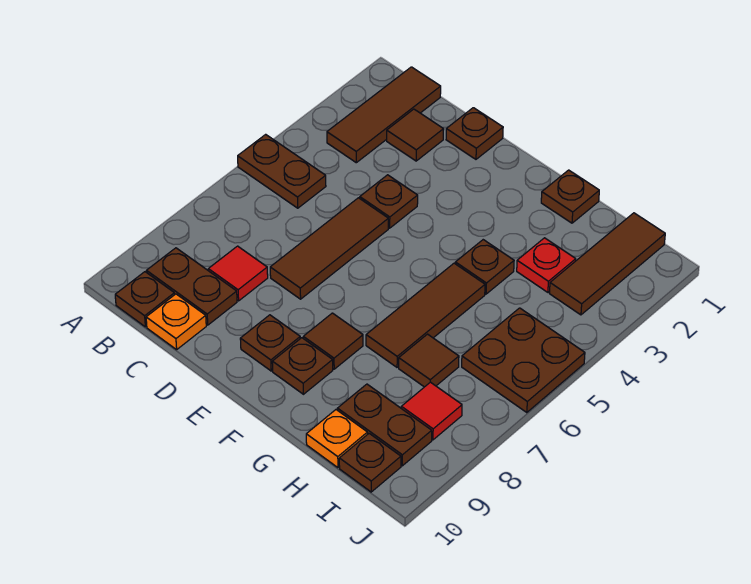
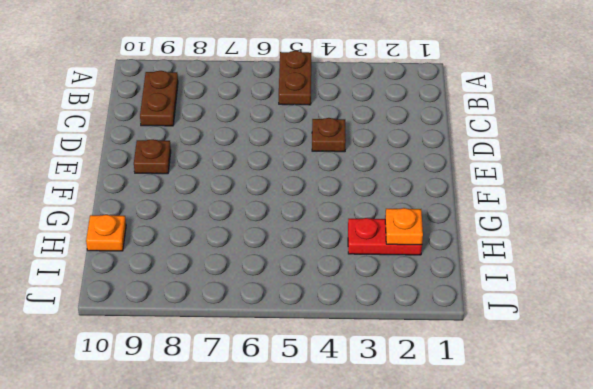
red plate H2:H3 level 1 -> red plate H3 level 1
orange plate H2 level 2 -> orange plate C10 level 1
none -> brown tile B1:B3 level 1
none -> brown plate B10 level 1
none -> brown tile C2 level 1

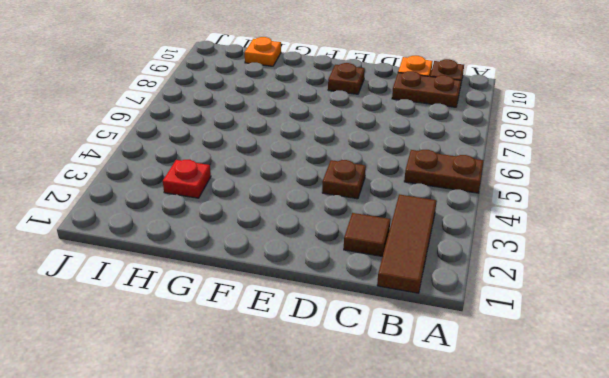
none -> red tile C8 level 1
none -> brown plate D1 level 1
none -> brown tile D5:D7 level 1

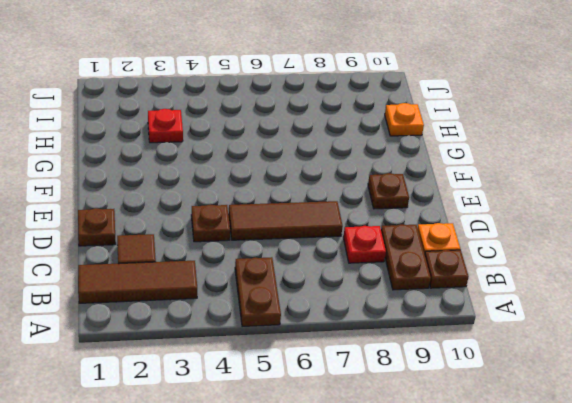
red plate C8 level 1 -> red tile C8 level 1
none -> brown tile F8 level 1
none -> brown plate F9 level 1
none -> brown plate G1 level 1

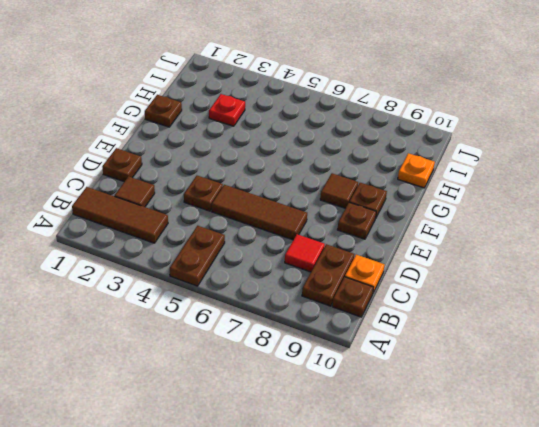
none -> brown plate G4 level 1
none -> brown tile G5:G7 level 1
none -> brown tile H7 level 1

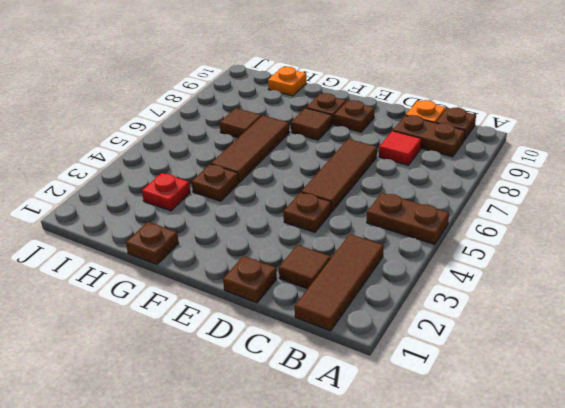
none -> brown plate H9:I9 level 1
none -> brown tile I1:I3 level 1
none -> brown plate I5:J6 level 1

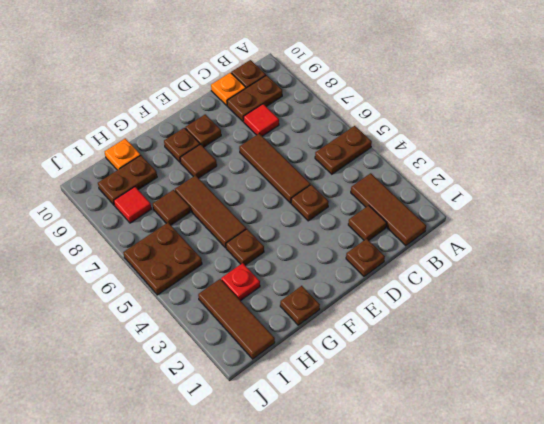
none -> brown plate I10 level 1

